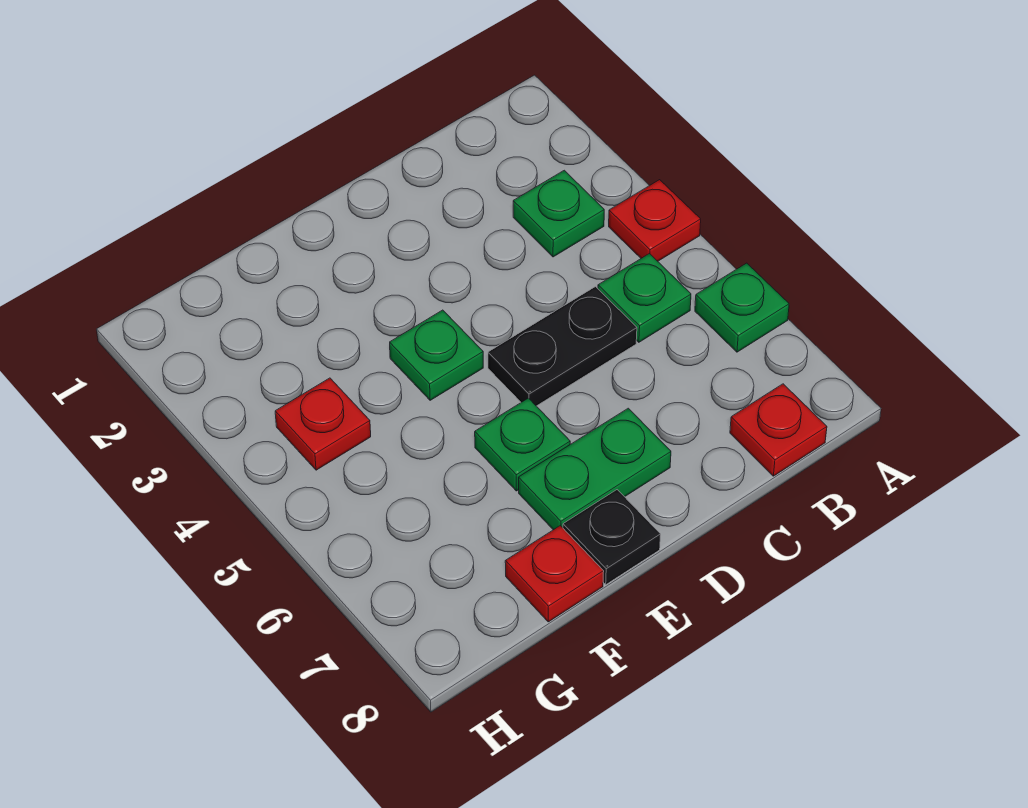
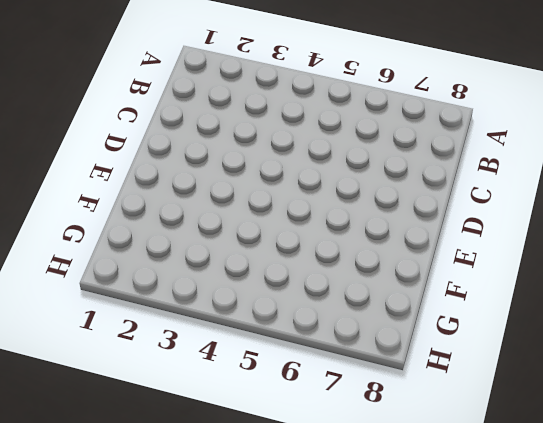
none -> red plate A4 level 1
none -> green plate A6 level 1
none -> green plate B3 level 1

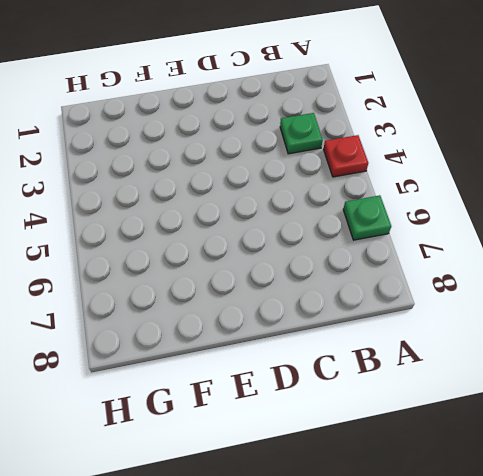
none -> green plate B5 level 1
none -> red plate B8 level 1
none -> black plate C5:D5 level 1

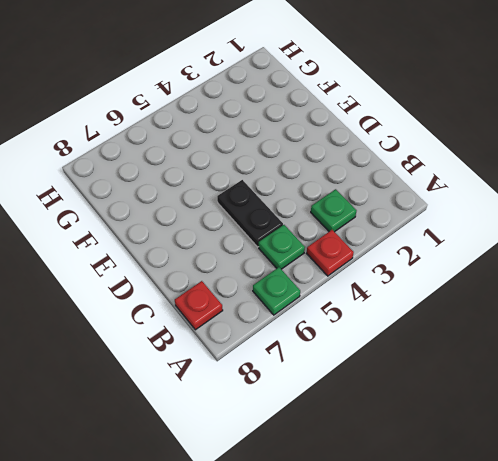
none -> green plate D7:E7 level 1
none -> green plate E4 level 1
none -> green plate E6 level 1

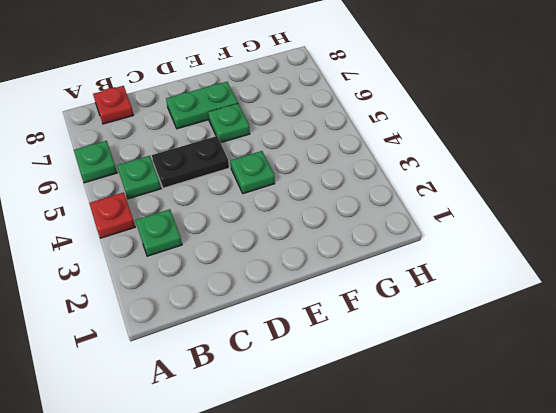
none -> black plate E8 level 1
none -> red plate F8 level 1
none -> red plate G4 level 1

